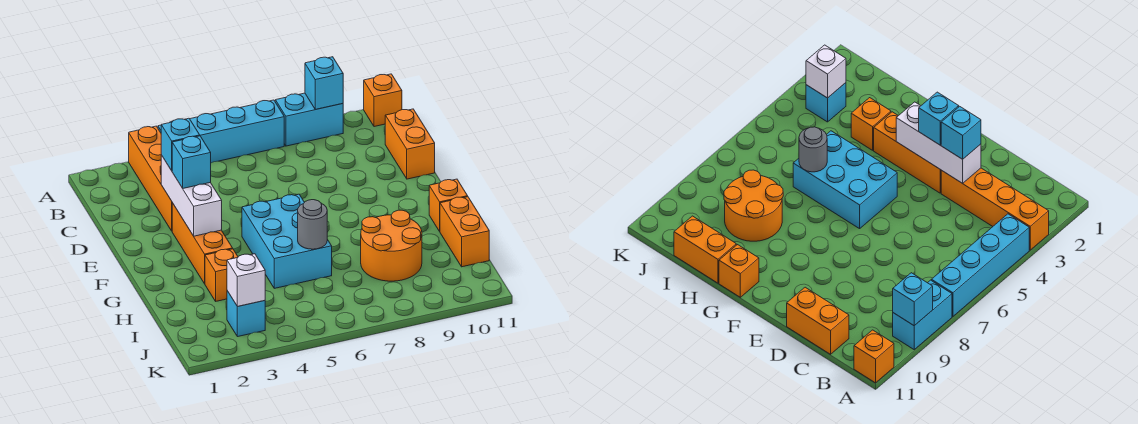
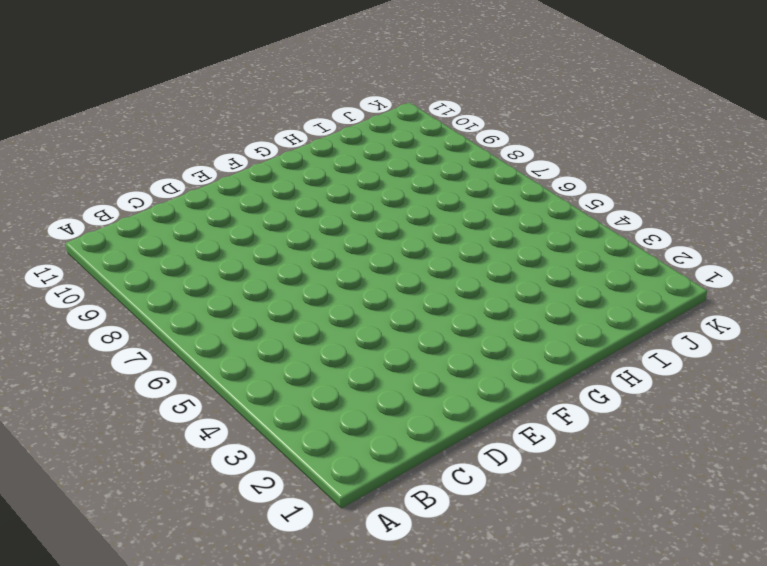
none -> orange brick A3:D3 level 1
none -> cyan brick A4:A7 level 1
none -> cyan brick A8:A9 level 1

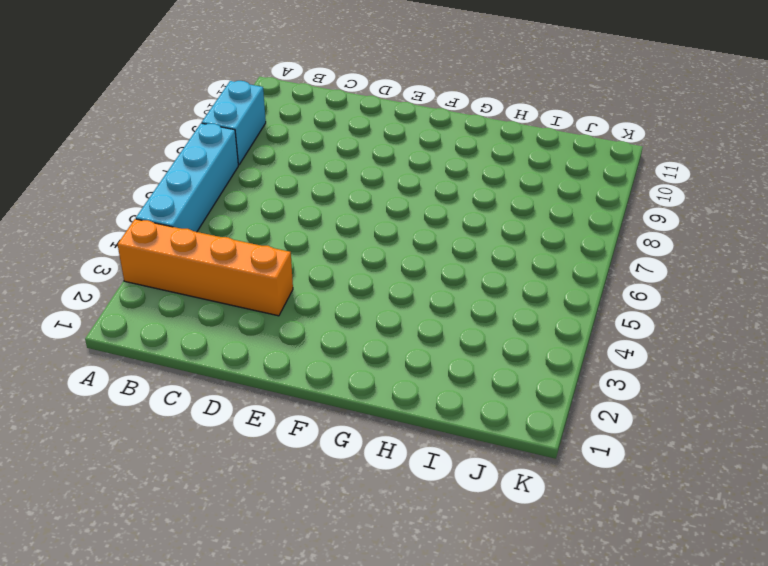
none -> orange brick A11 level 1
none -> orange brick C11:D11 level 1
none -> orange brick E3:G3 level 1

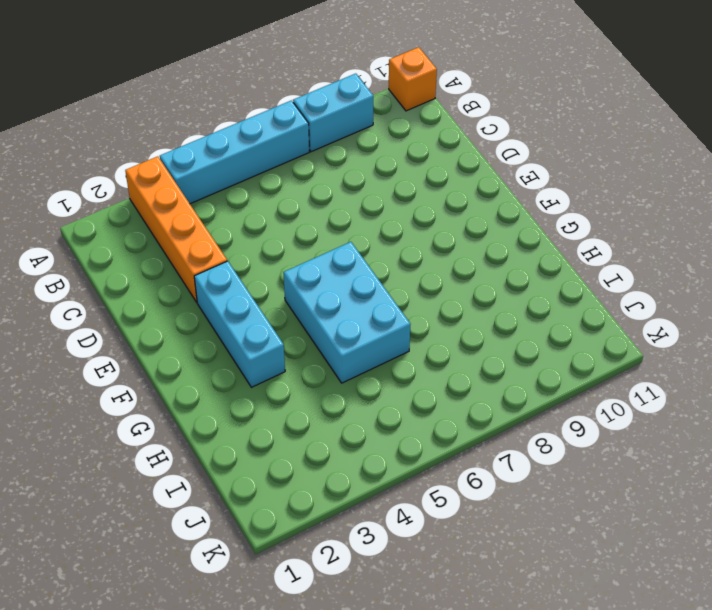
cyan brick E3:G3 level 1 -> orange brick E3:G3 level 1
none -> orange brick C11:D11 level 1
none -> orange brick G11 level 1
none -> orange brick H3 level 1

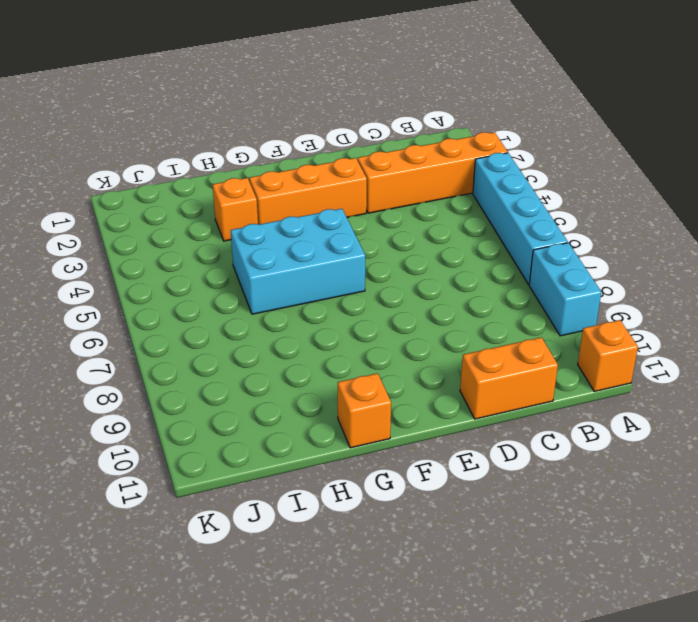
none -> orange round brick H8:I9 level 1
none -> orange brick H11:I11 level 1
none -> cyan brick J3 level 1

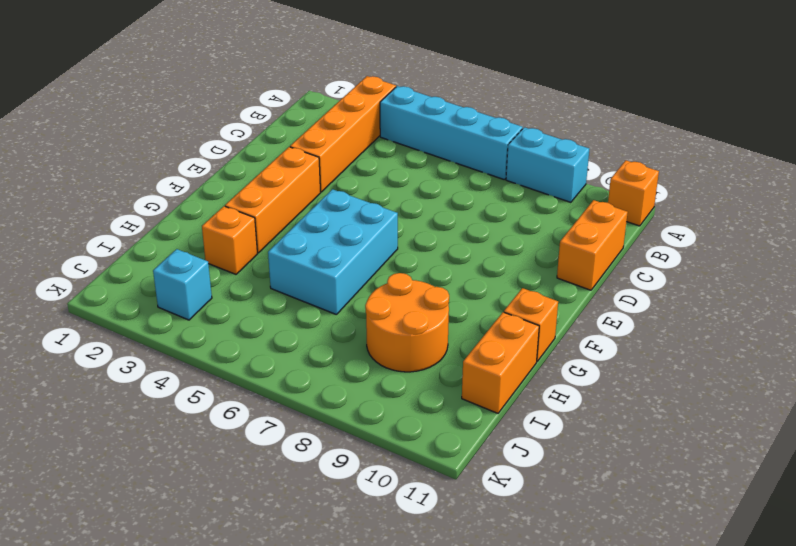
none -> cyan brick A9 level 2
none -> white brick D3:F3 level 2
none -> grey round brick H6 level 2

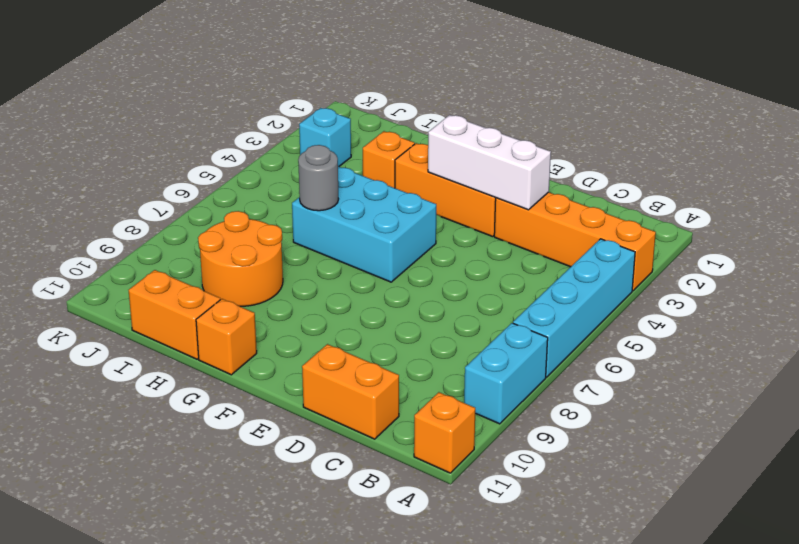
none -> cyan brick A9 level 2
none -> white brick J3 level 2
none -> cyan brick D3 level 3

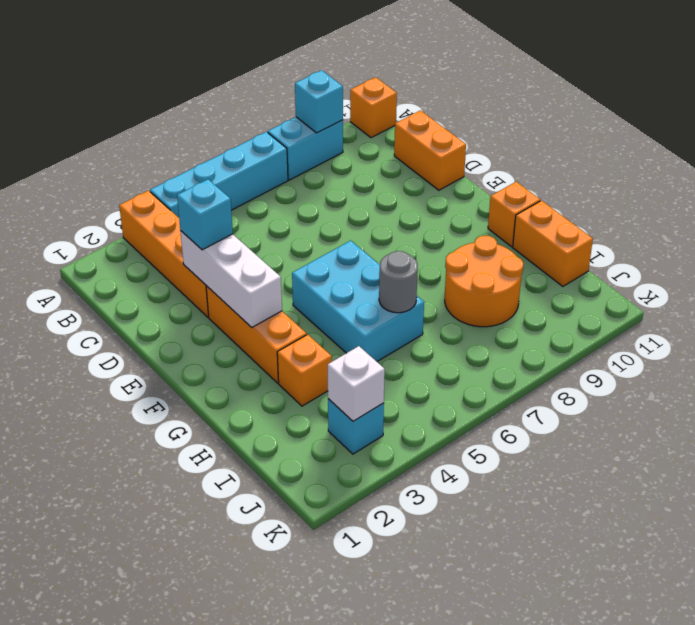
none -> cyan brick E3 level 3

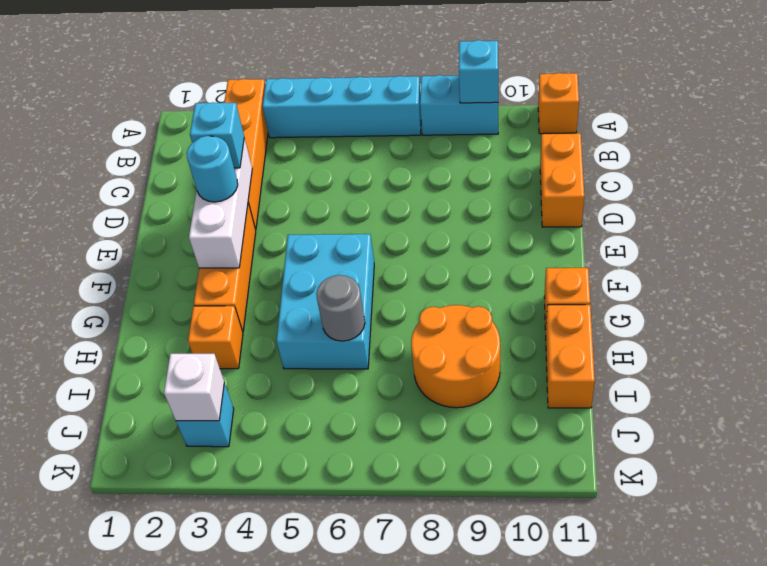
cyan round brick E3 level 3 -> cyan brick E3 level 3

